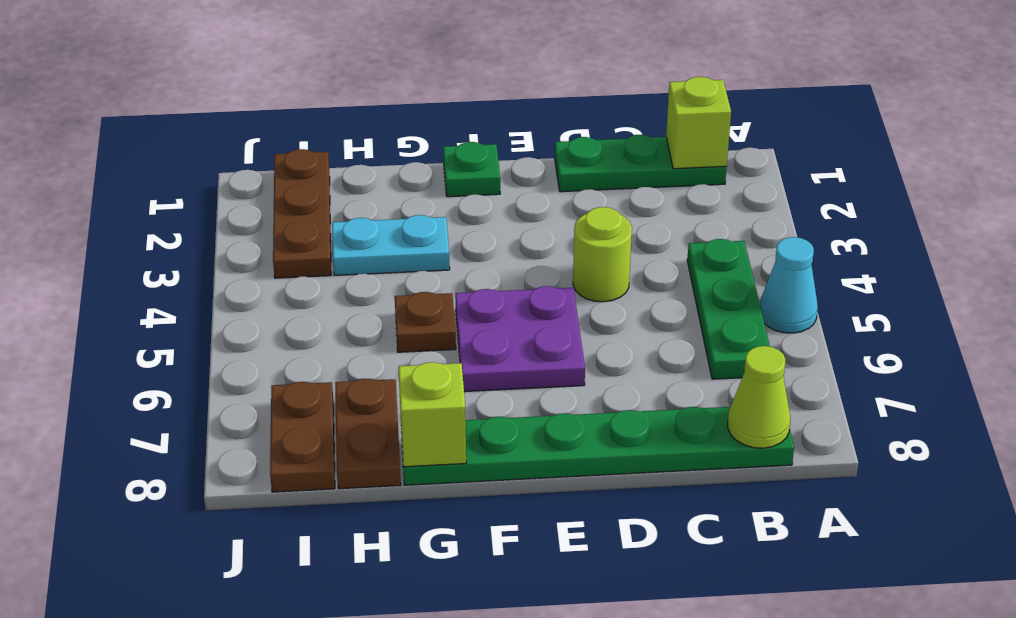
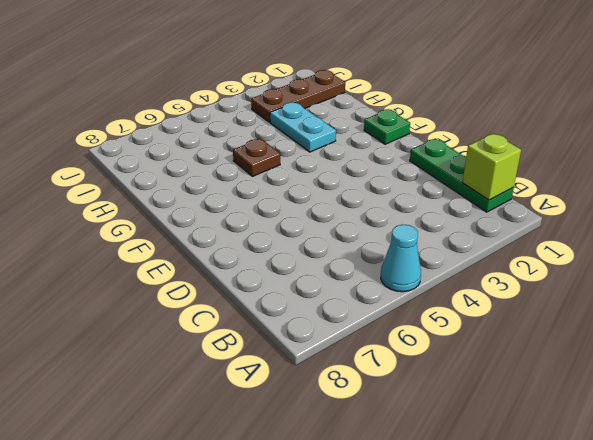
none -> green plate B4:B6 level 1
none -> green plate B8:G8 level 1
none -> lime round brick D4 level 1

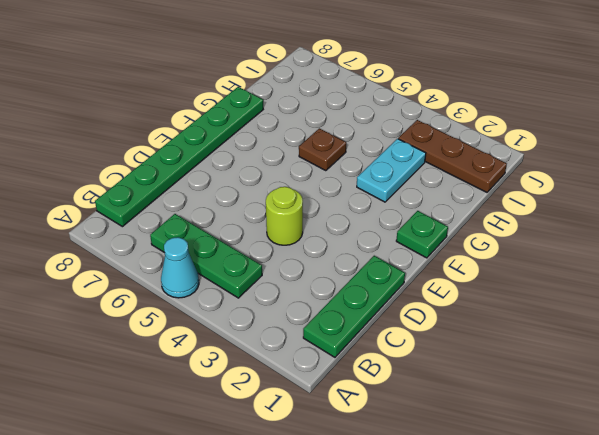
none -> purple plate E5:F6 level 1
none -> brown plate H7:H8 level 1
none -> brown plate I7:I8 level 1

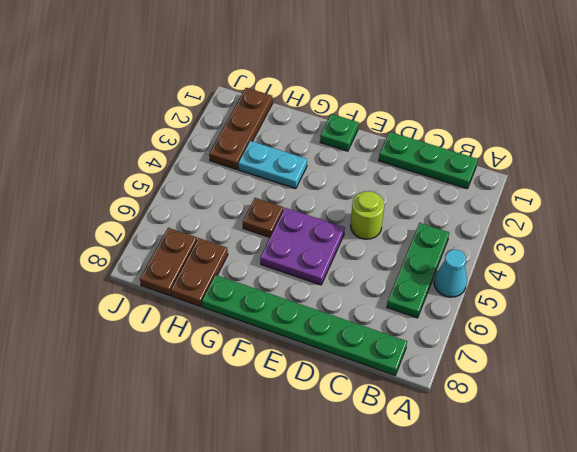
none -> lime brick B1 level 2
none -> lime cone B8 level 2
none -> lime brick G8 level 2

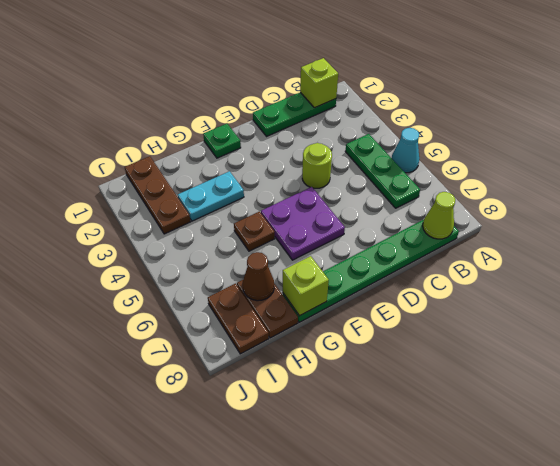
brown cone H7 level 2 -> none

